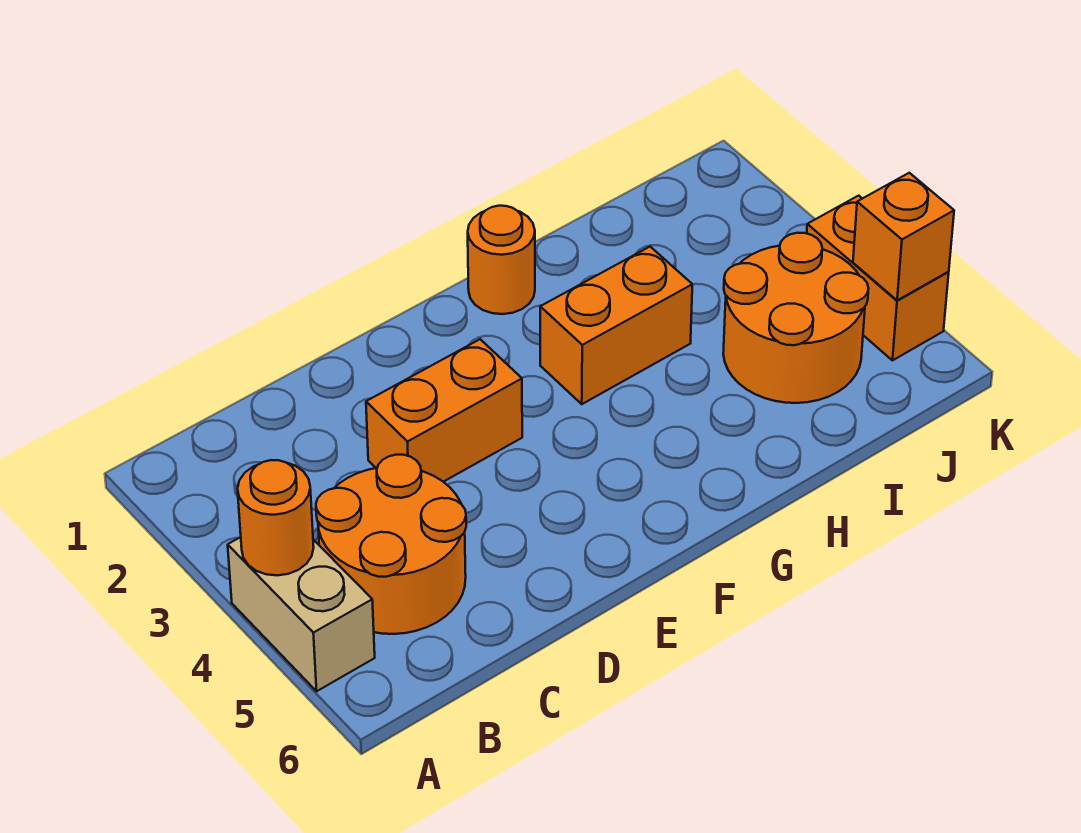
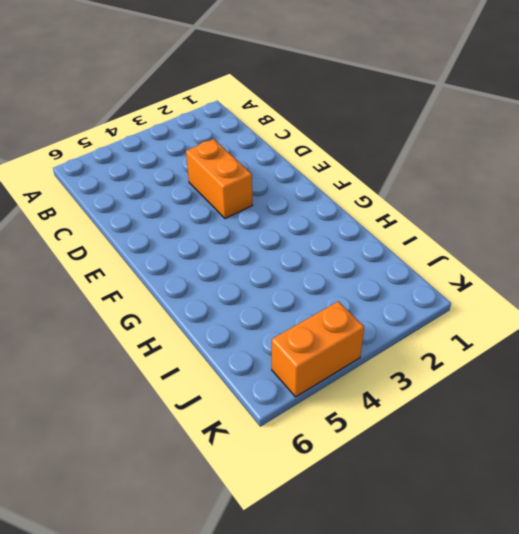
none -> tan brick A4:A5 level 1
none -> orange round brick B4:C5 level 1

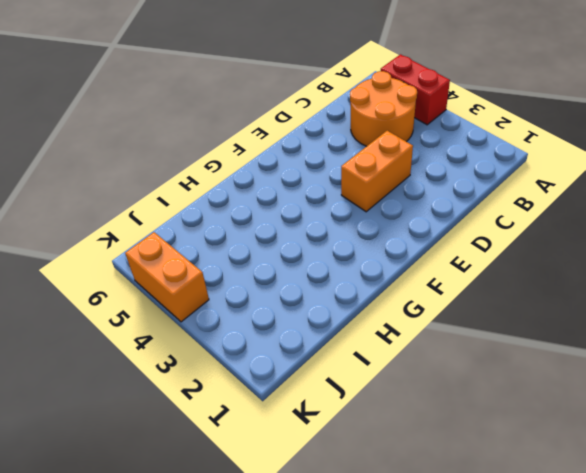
red brick A4:A5 level 1 -> tan brick A4:A5 level 1
none -> orange round brick G1 level 1
none -> orange brick G3:H3 level 1

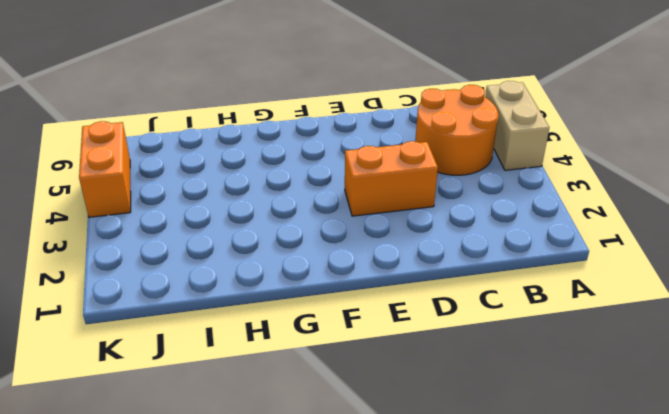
none -> orange round brick G1 level 1
none -> orange brick G3:H3 level 1

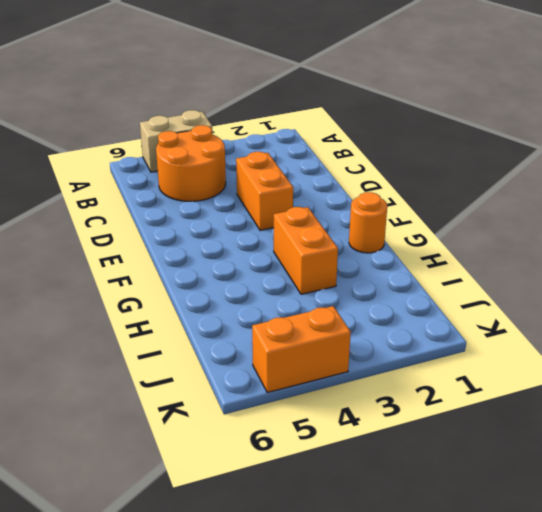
none -> orange round brick I4:J5 level 1
none -> orange round brick A4 level 2

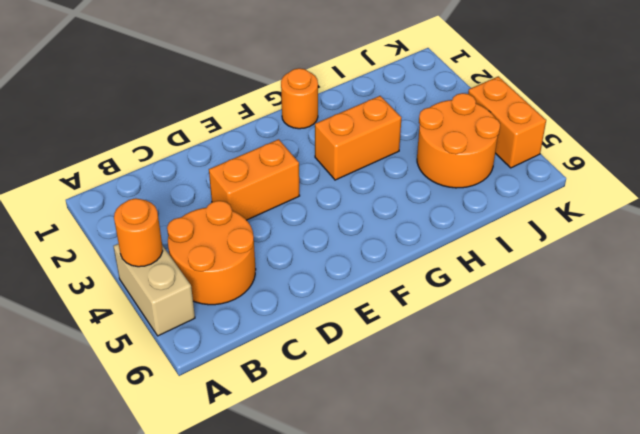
none -> orange brick K5 level 2

